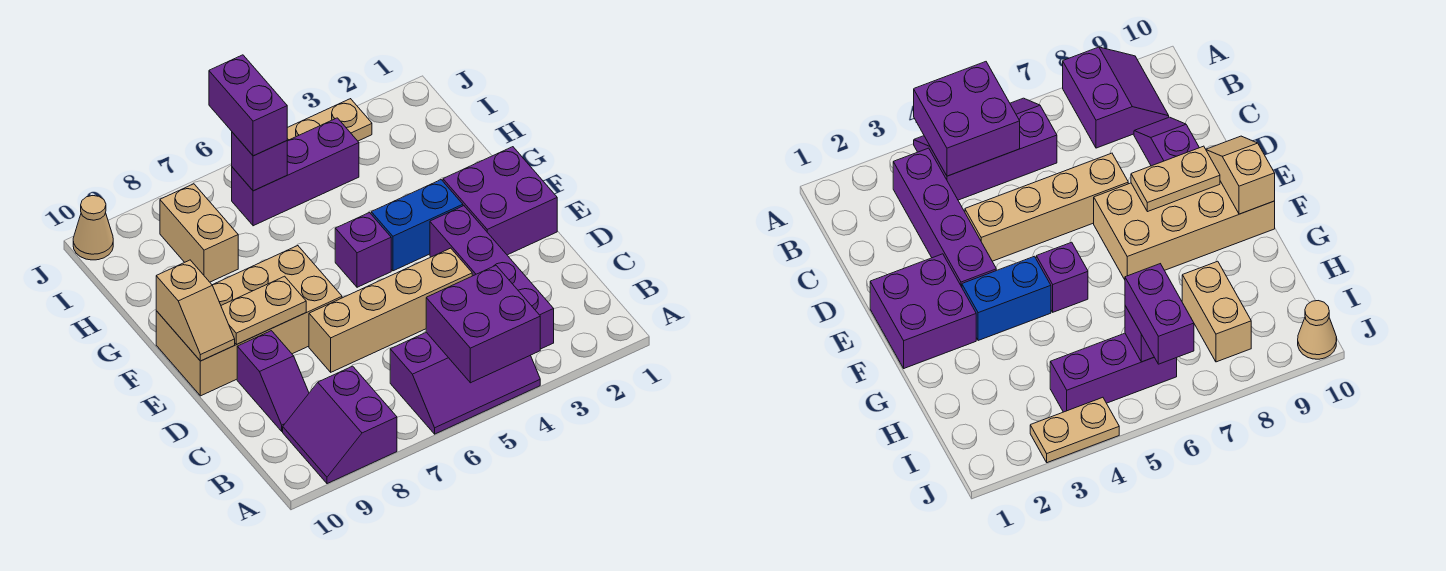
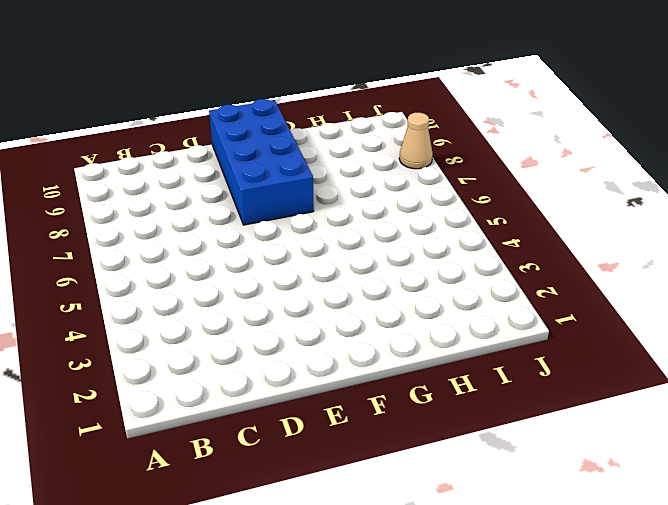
blue brick E7:F10 level 1 -> tan brick E7:F10 level 1
tan cone J8 level 1 -> tan cone J10 level 1
none -> purple slope A4:B6 level 1 top B
none -> purple slope A8:B9 level 1 top 8
none -> purple brick B3:E3 level 1

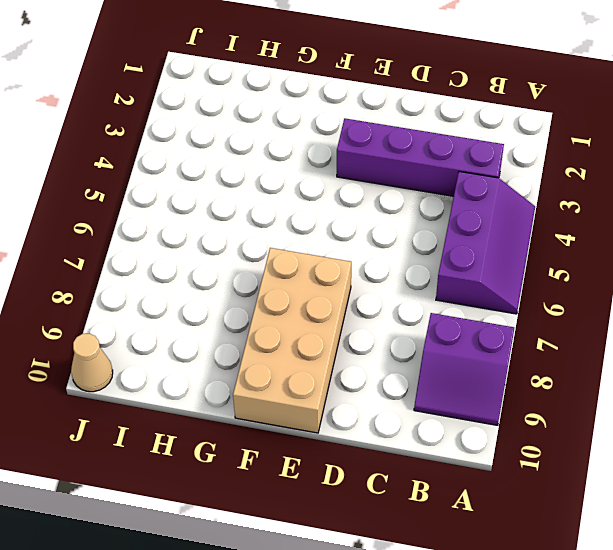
none -> purple slope C9:D9 level 1 top D
none -> tan brick D4:D7 level 1
none -> purple brick E1:F2 level 1

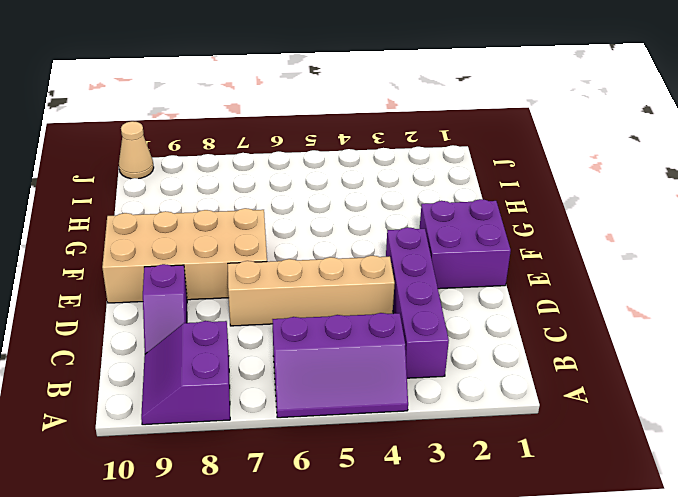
none -> blue brick F3:F4 level 1
none -> purple brick F5 level 1
none -> tan brick H8:I8 level 1

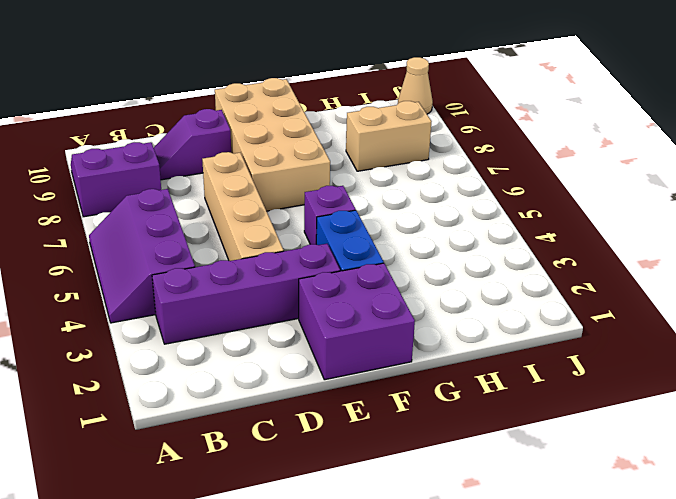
none -> purple brick I4:I6 level 1
none -> tan plate J3:J4 level 1
none -> purple brick A4:B5 level 2

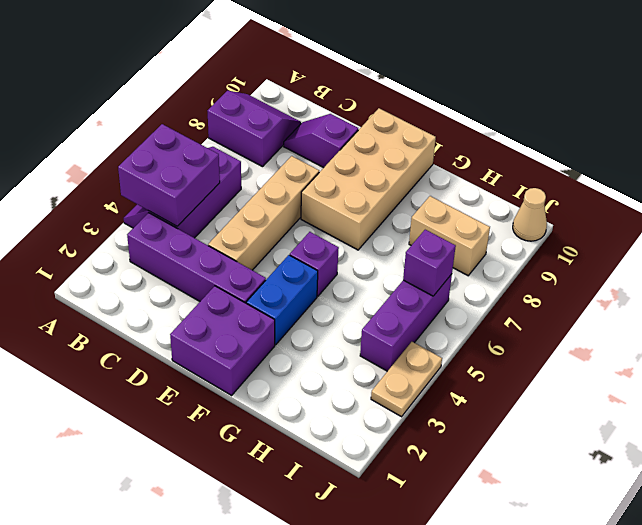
none -> tan plate E8:E9 level 2
none -> tan slope E10:F10 level 2 top F
none -> purple brick I6:J6 level 3

